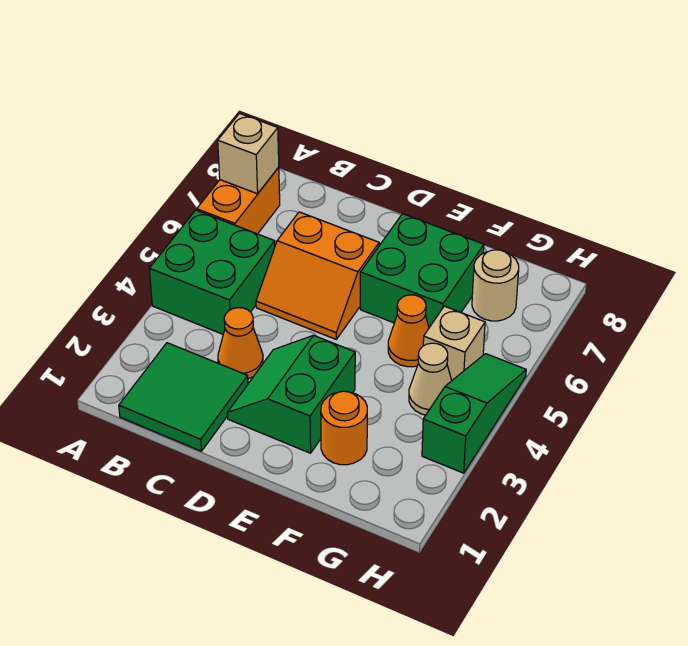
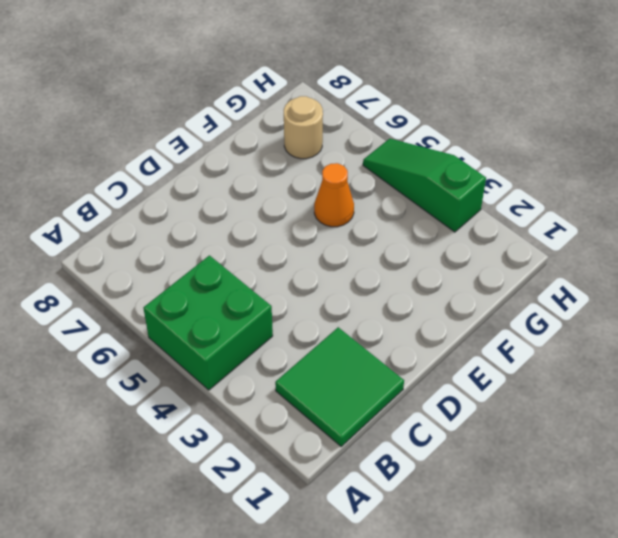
none -> orange brick A6:A7 level 1
none -> orange cone C3 level 1
none -> orange slope C5:D6 level 1 top 6

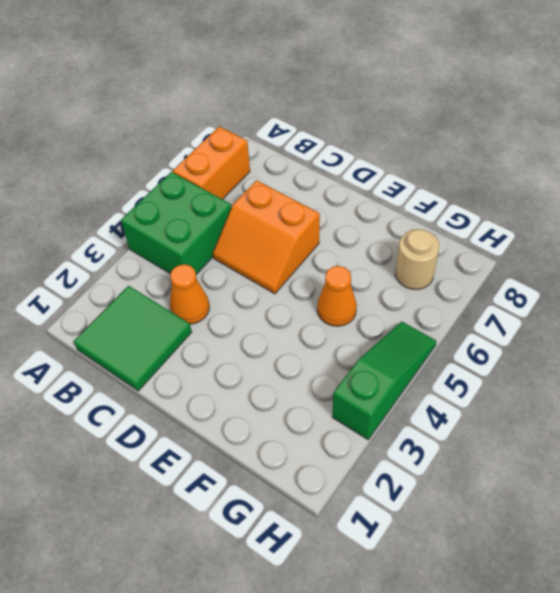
none -> green slope D2:E3 level 1 top E
none -> green brick E6:F7 level 1
none -> orange round brick F2 level 1

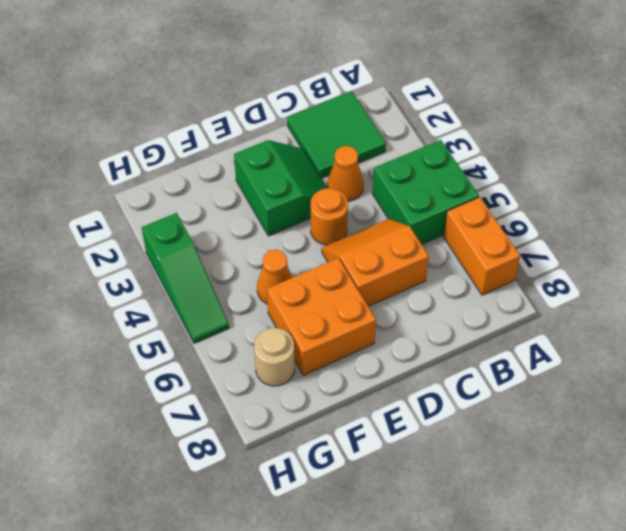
orange round brick D4 level 1 -> orange round brick F2 level 1
orange brick E6:F7 level 1 -> green brick E6:F7 level 1
none -> tan cone G4 level 1
none -> tan brick G5 level 1
none -> tan brick A7 level 2

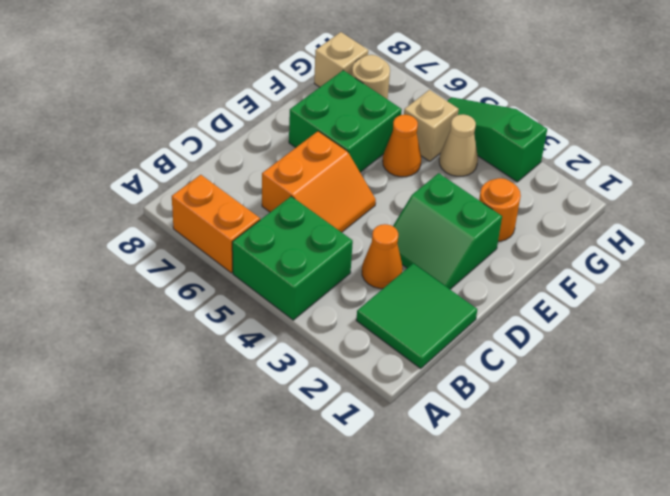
tan brick G8 level 1 -> tan brick A7 level 2

